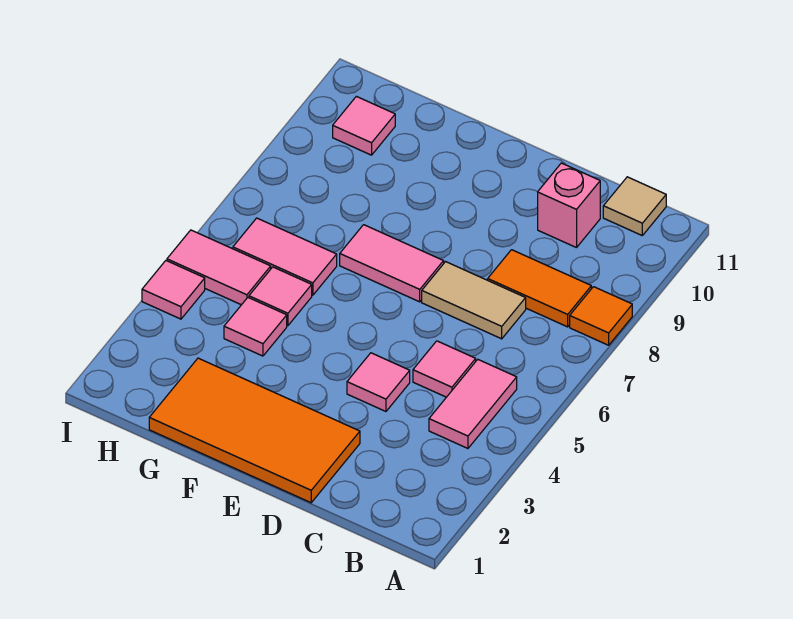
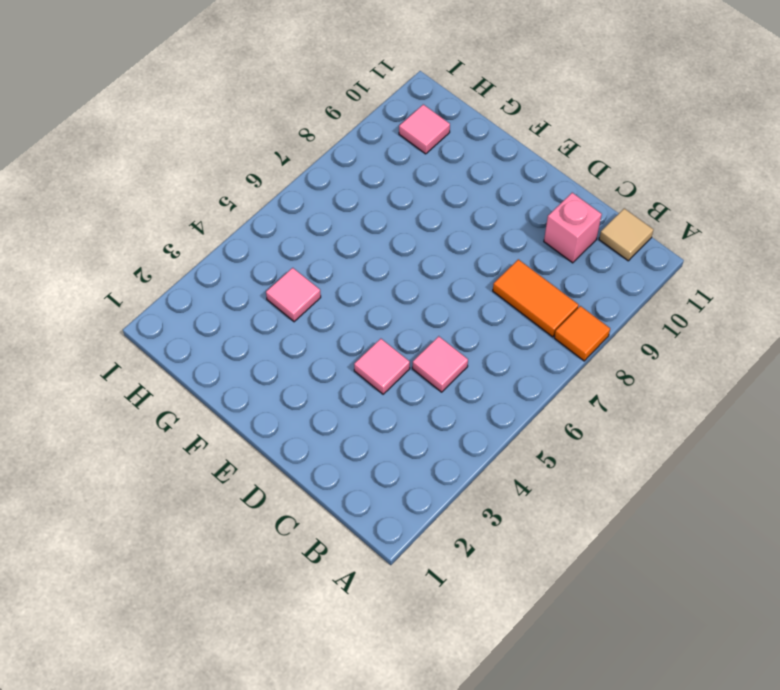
none -> pink tile B4:B5 level 1
none -> tan tile C7:D7 level 1
none -> orange tile D1:G2 level 1

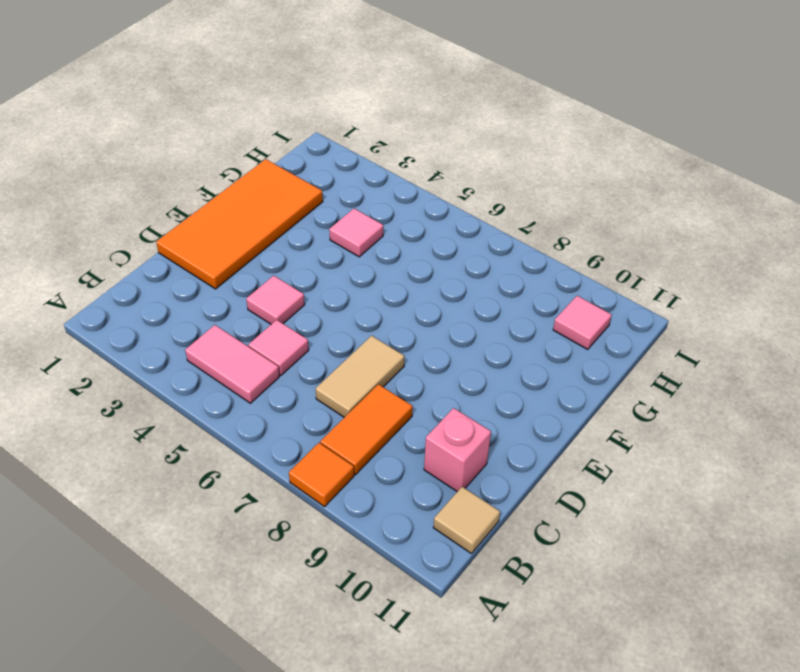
none -> pink tile E7:F7 level 1
none -> pink tile G5 level 1
none -> pink tile G6:H6 level 1

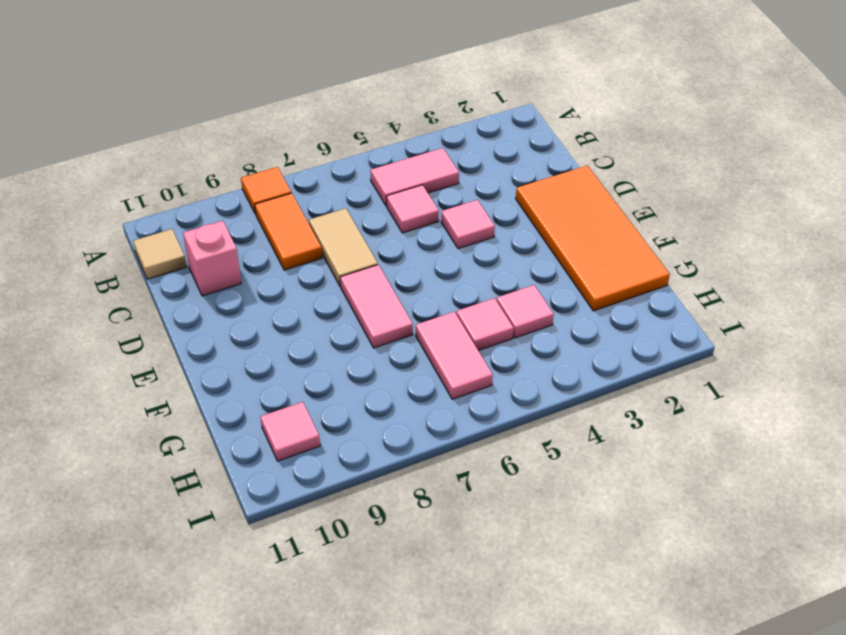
none -> pink tile H5:I5 level 1
none -> pink tile I4 level 1

